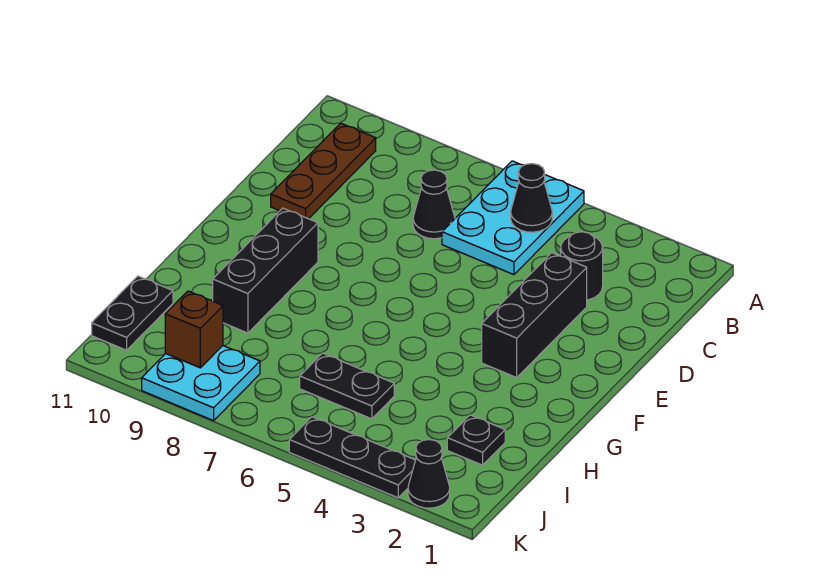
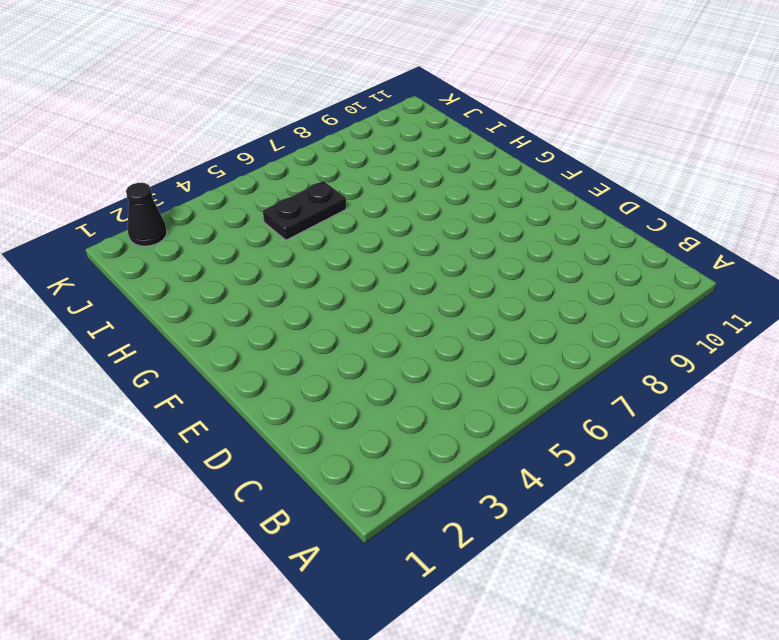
none -> cyan plate A5:C6 level 1
none -> brown plate B10:D10 level 1
none -> black round brick C3 level 1

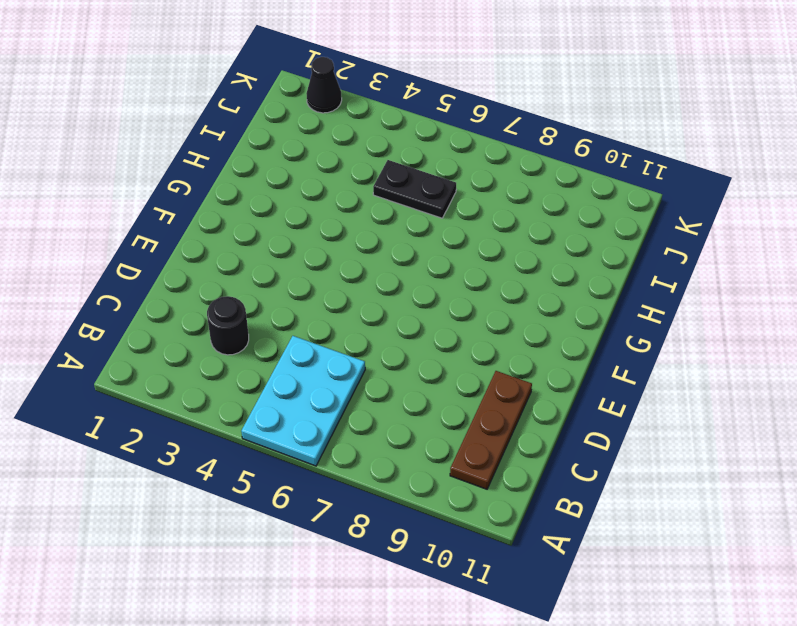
none -> black cone C7 level 1
none -> black brick D3:F3 level 1
none -> black brick F9:H9 level 1

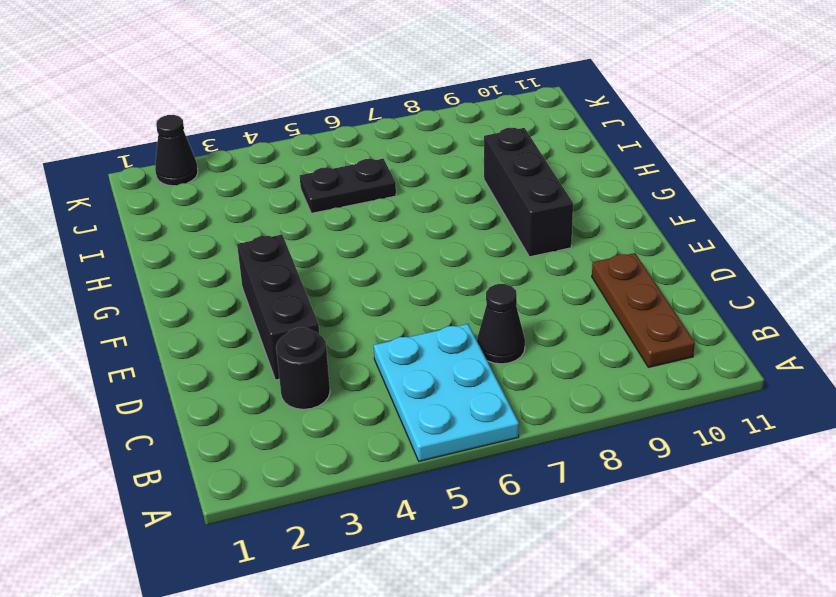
none -> black plate I2 level 1
none -> black plate I11:J11 level 1
none -> cyan plate J8:K9 level 1

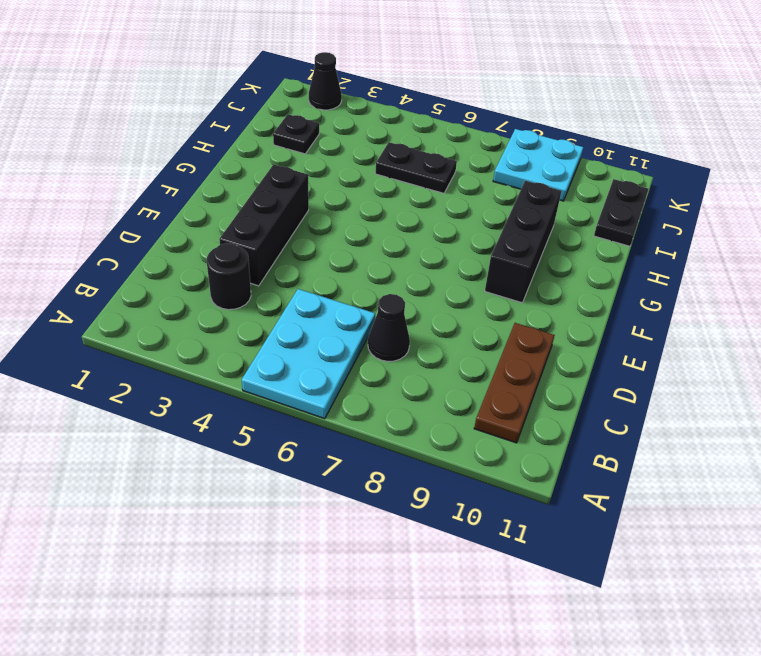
none -> black plate K3:K5 level 1
none -> black cone B5 level 2
none -> brown brick J9 level 2

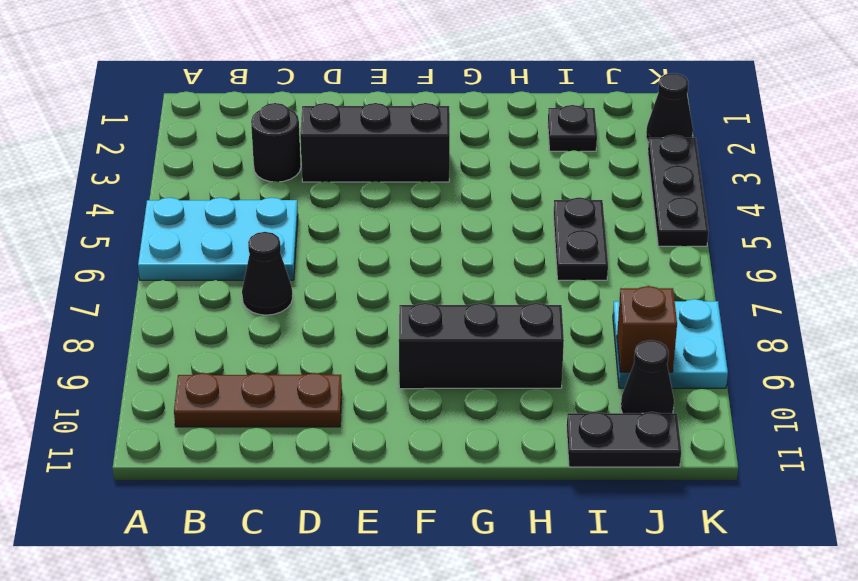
black cone J10 level 1 -> black cone B5 level 2

